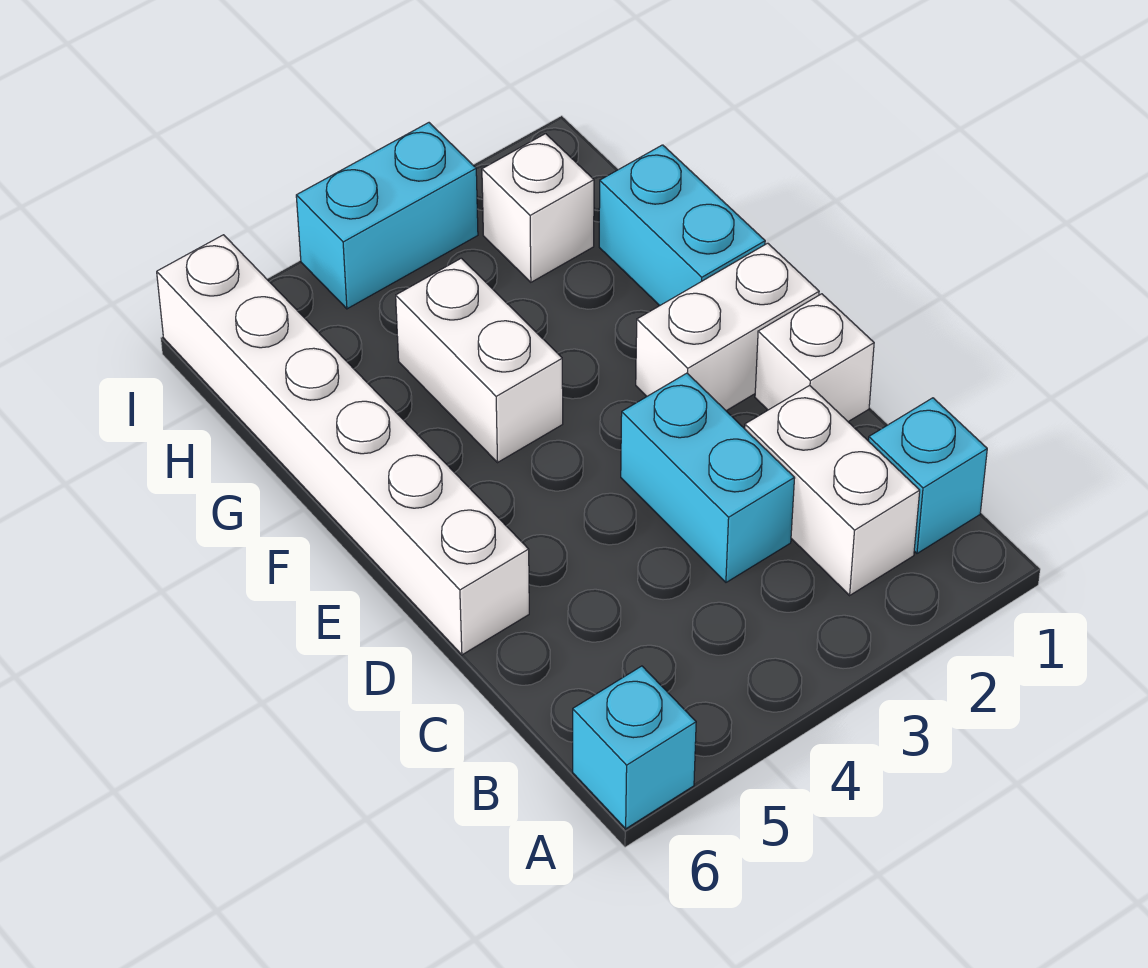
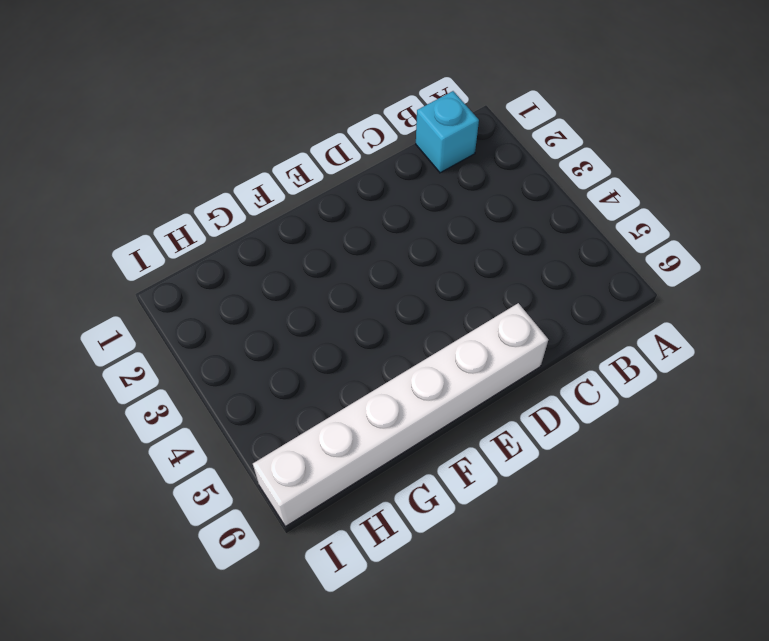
none -> cyan brick A6 level 1
none -> white brick B2:C2 level 1

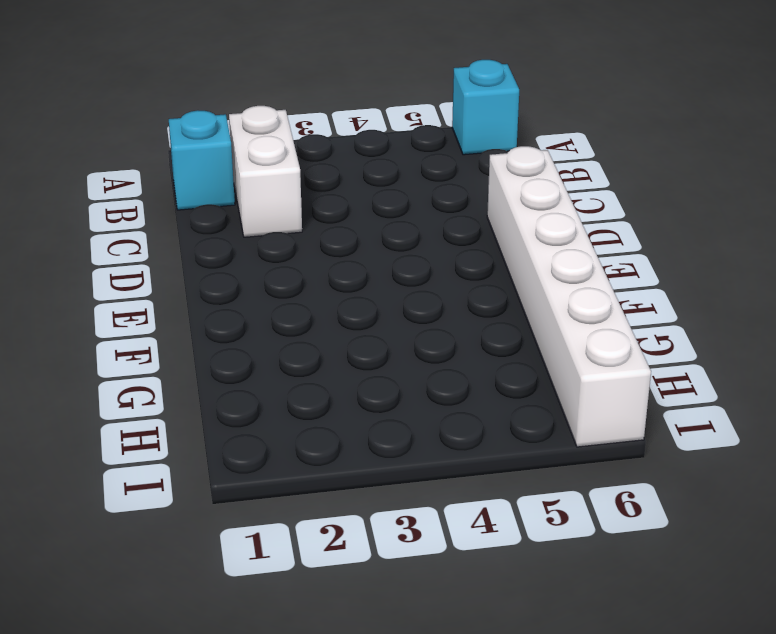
none -> cyan brick C3:D3 level 1
none -> white brick D1 level 1

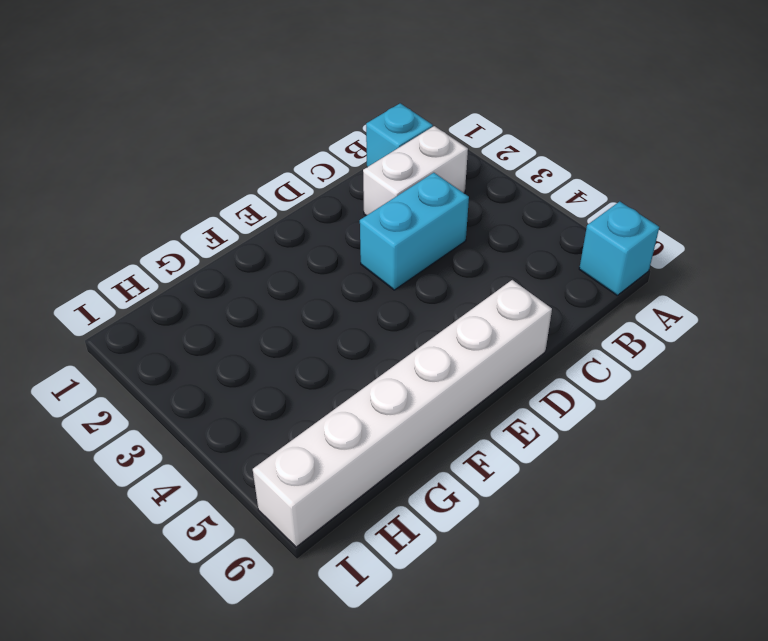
none -> white brick D1 level 1
none -> white brick E1:E2 level 1

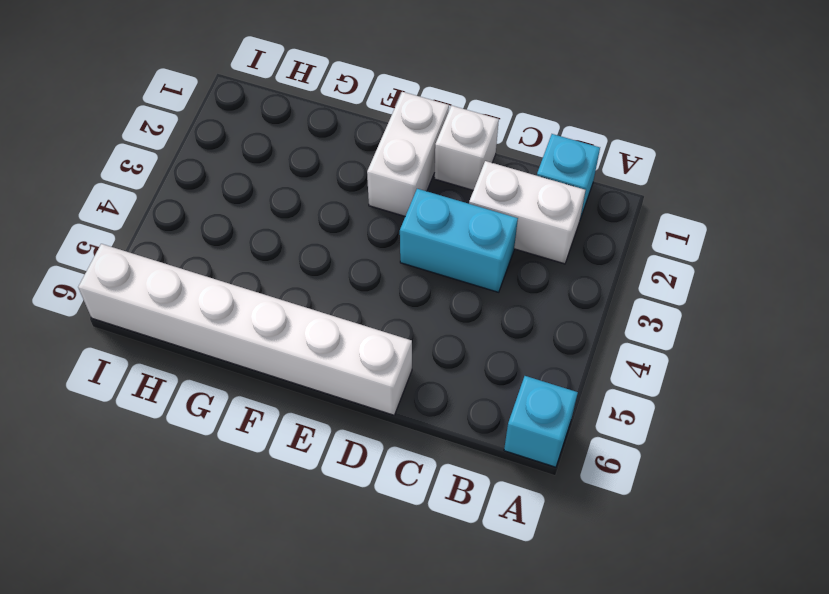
none -> cyan brick F1:G1 level 1
none -> white brick F4:G4 level 1

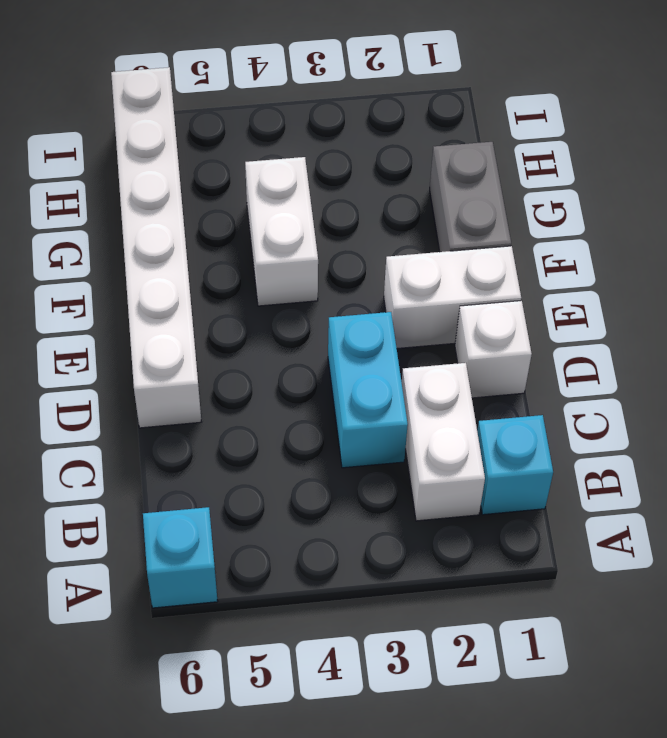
grey brick F1:G1 level 1 -> cyan brick F1:G1 level 1
none -> white brick H2 level 1
none -> cyan brick I3:I4 level 1

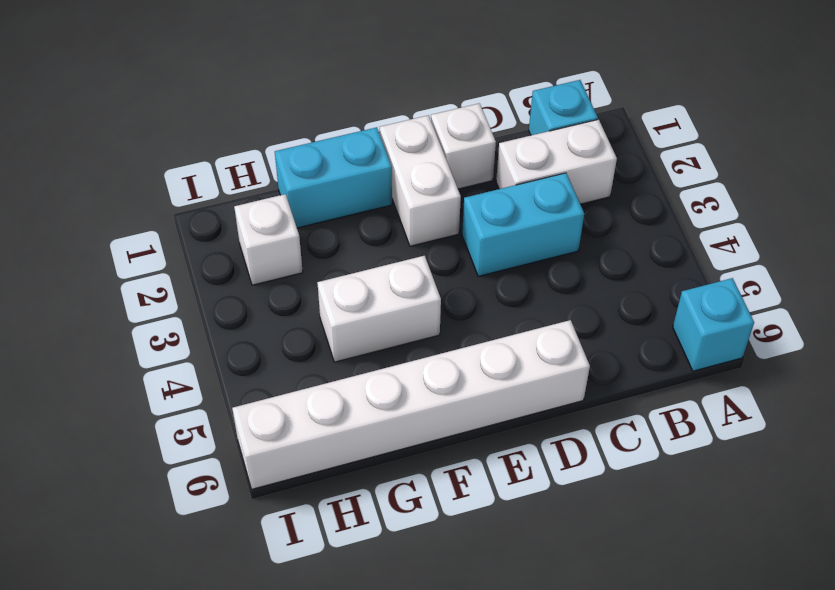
none -> cyan brick I3:I4 level 1

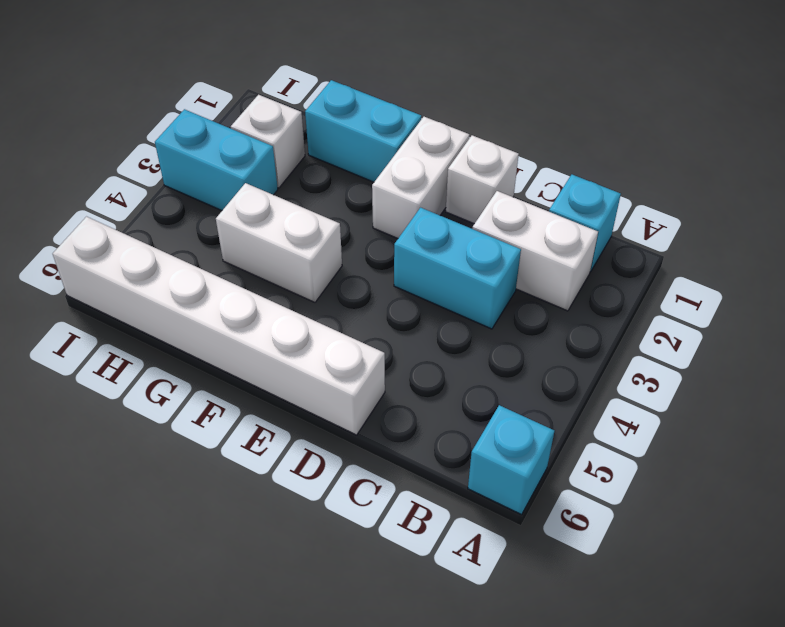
cyan brick H3:I3 level 1 -> cyan brick I3:I4 level 1

